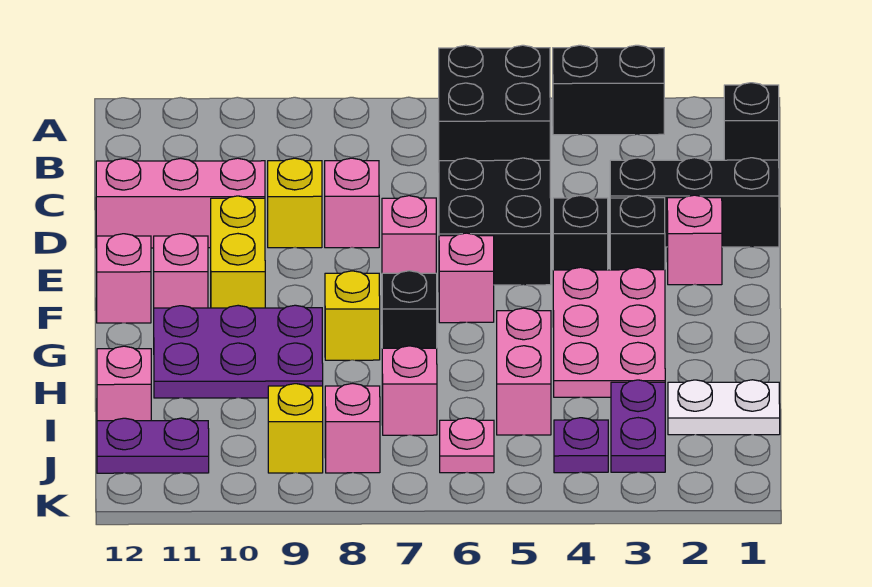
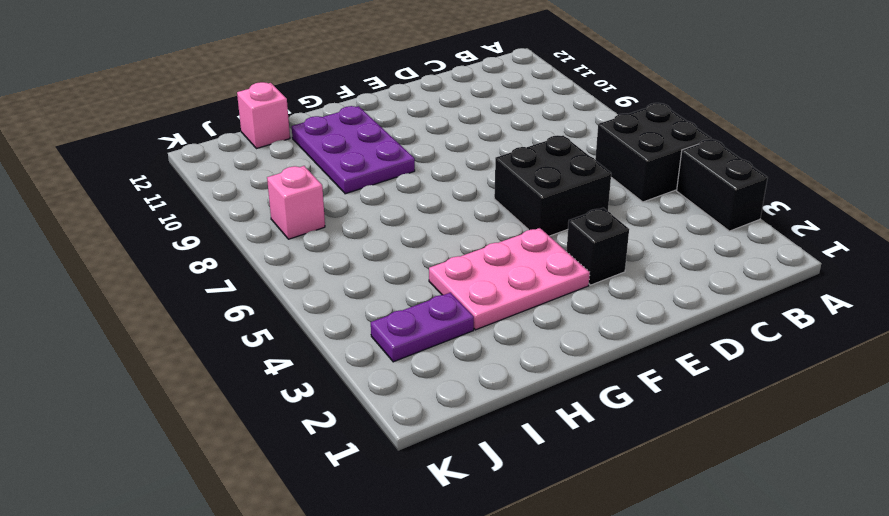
none -> black brick B1 level 1
none -> black brick D1:D3 level 1
none -> pink brick D8 level 1
none -> yellow brick D9 level 1

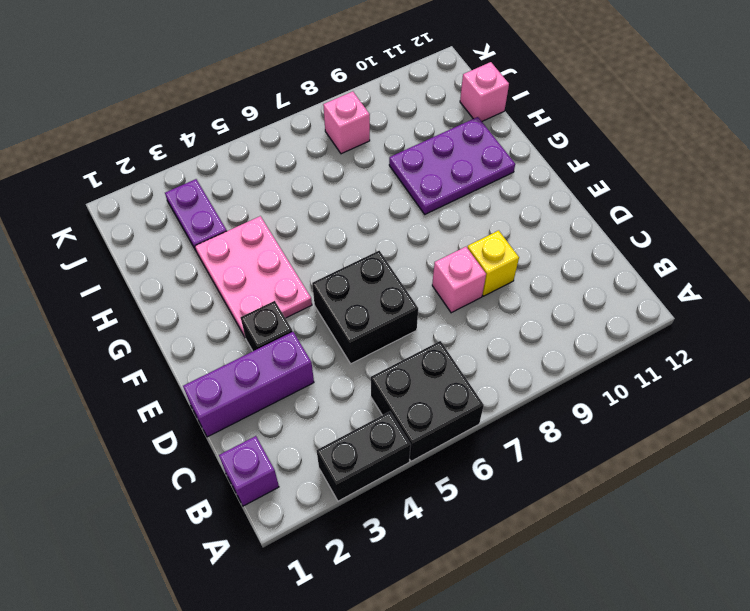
purple brick B1 level 1 -> black brick B1 level 1
purple brick D1:D3 level 1 -> black brick D1:D3 level 1
none -> pink brick D10:D12 level 1
none -> pink brick E2 level 1
none -> black brick E4 level 1
none -> pink brick E7 level 1

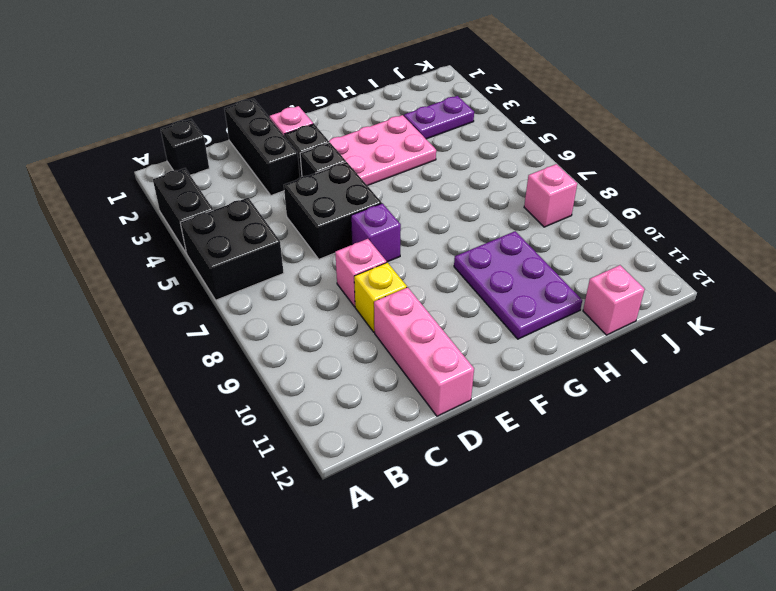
purple brick E7 level 1 -> pink brick E7 level 1
none -> yellow brick E10:F10 level 1
none -> pink brick F6 level 1
none -> pink brick F11 level 1
none -> pink brick F12 level 1

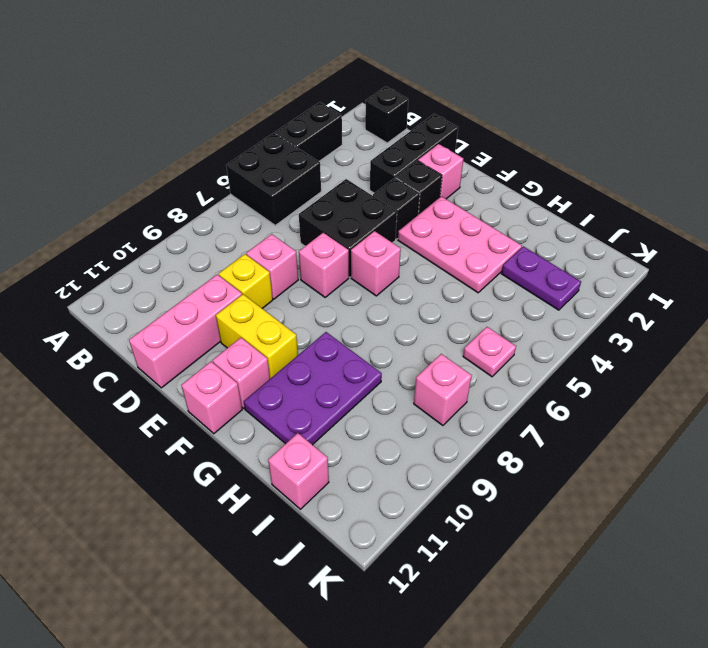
none -> black brick G7 level 1
none -> yellow brick G8 level 1
none -> pink brick H5:I5 level 1
none -> white plate I1:I2 level 1

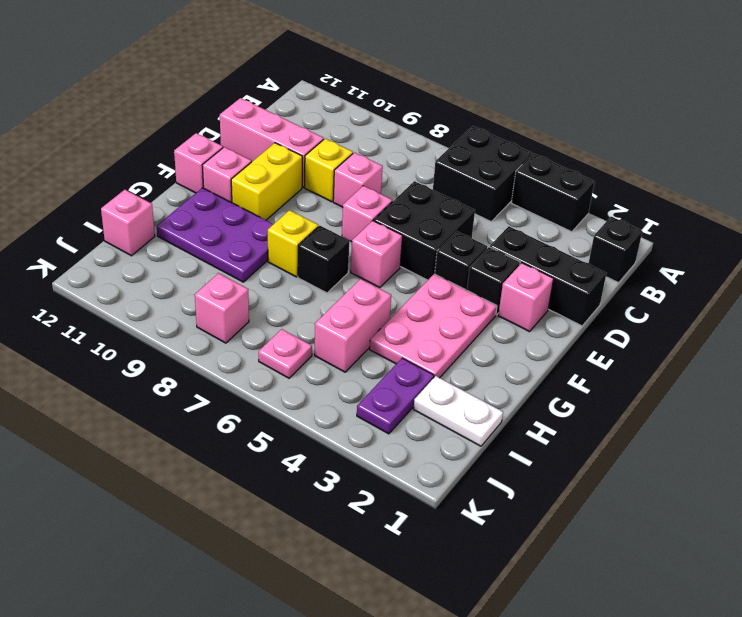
none -> pink brick I7 level 1
none -> purple plate J4 level 1
none -> yellow brick J9 level 1
none -> purple plate J11:J12 level 1

